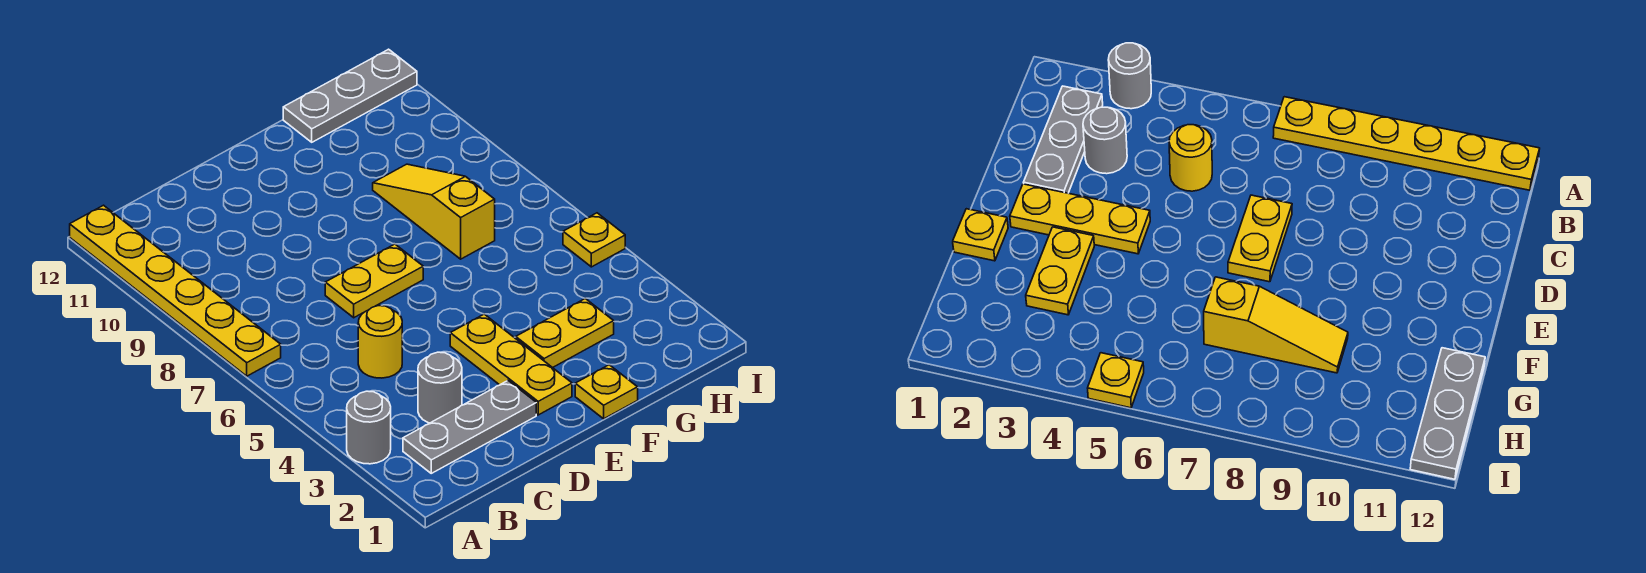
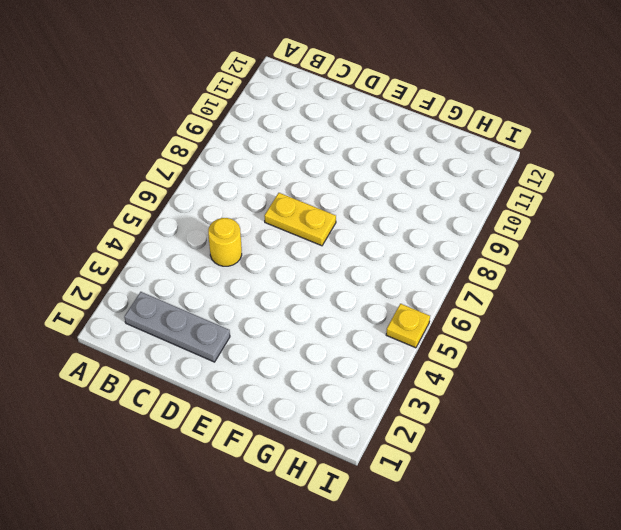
none -> grey round brick A3 level 1
none -> yellow plate A7:A12 level 1
none -> grey round brick C3 level 1

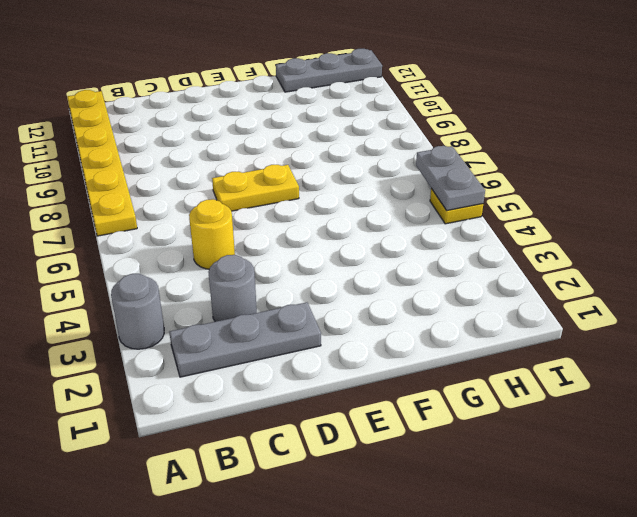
grey plate I5:I6 level 2 -> none
none -> yellow plate E2:E4 level 1
none -> yellow plate F1 level 1
none -> yellow plate F3:G3 level 1

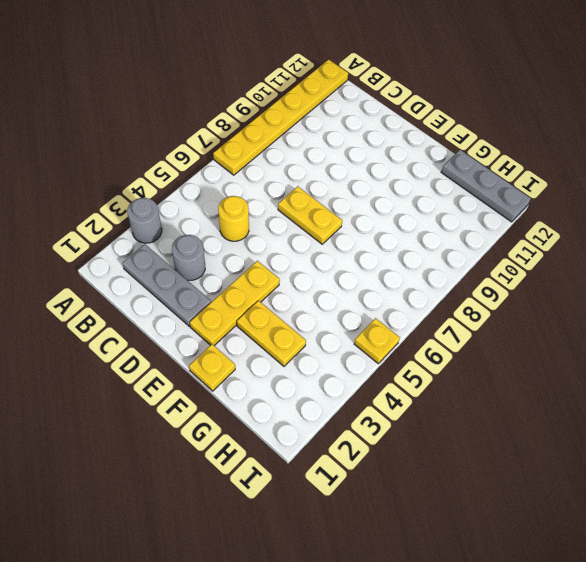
none -> yellow slope G7:G9 level 1 top 7

